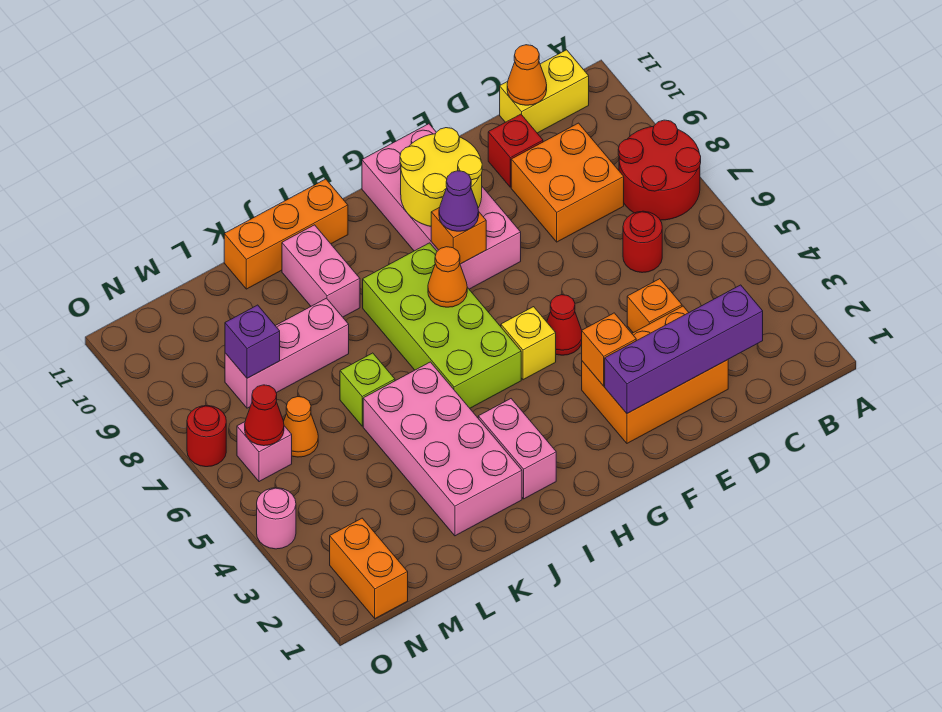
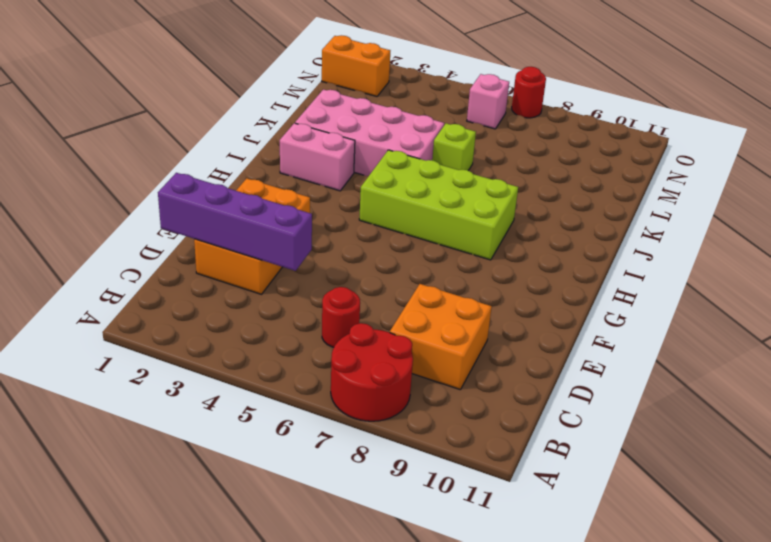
purple brick D1:D4 level 2 -> purple brick C2:F2 level 2
none -> yellow brick B11:C11 level 1
none -> orange brick D4 level 1
none -> red brick D10 level 1
none -> red cone F5 level 1

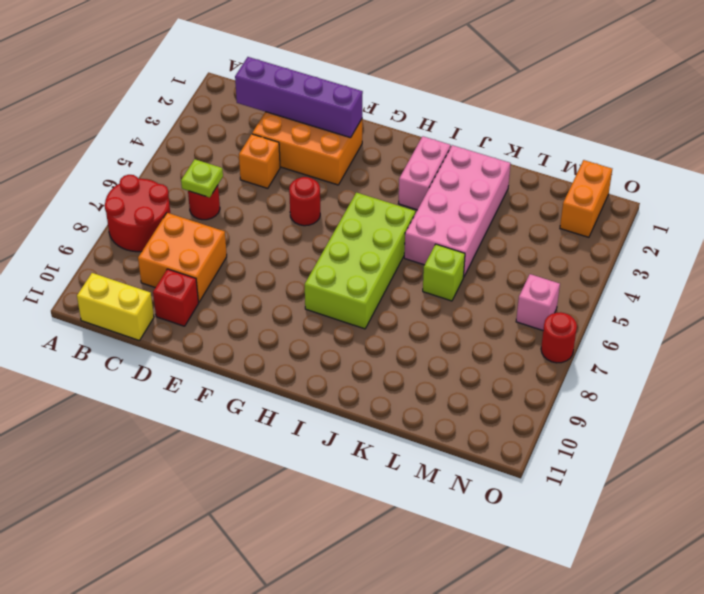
lime plate C6 level 2 -> none
red round brick F5 level 1 -> red cone F5 level 1
none -> pink brick F8:G11 level 1
none -> yellow brick G5 level 1
none -> orange brick I11:K11 level 1
none -> pink brick J9:J10 level 1

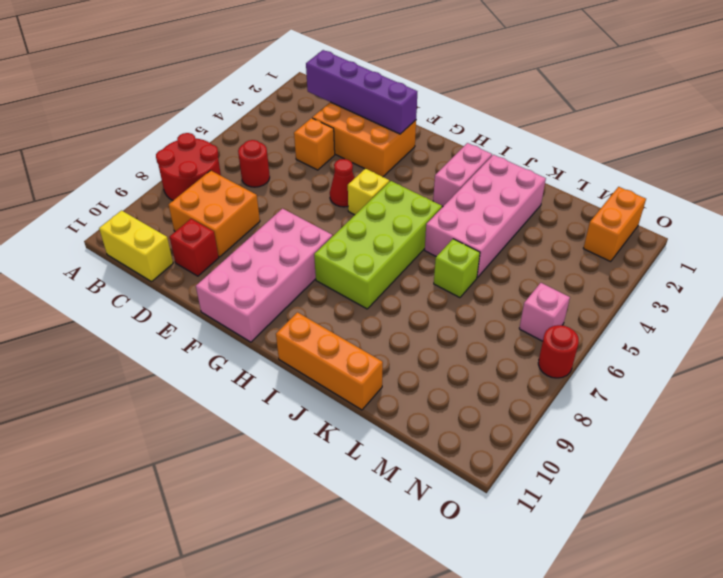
none -> pink brick J9:J10 level 1
none -> pink brick K8:M8 level 1
none -> orange cone M6 level 1
none -> pink round brick O4 level 1

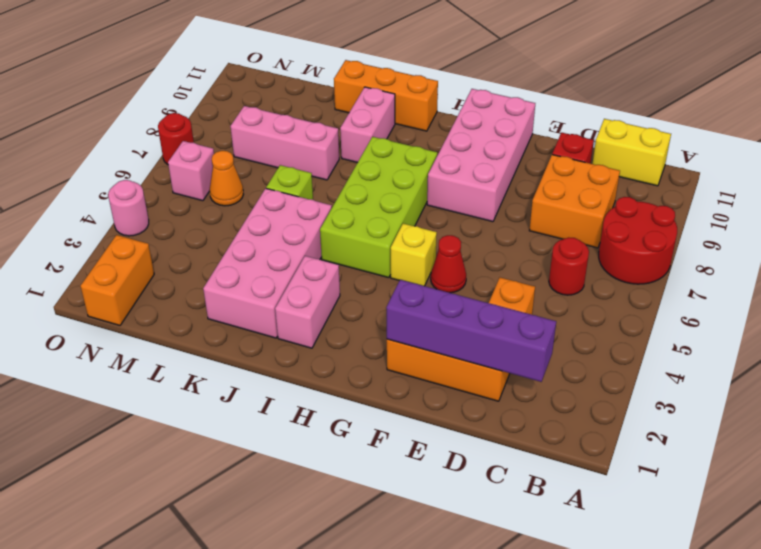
none -> orange cone C11 level 2
none -> orange brick F3 level 2
none -> yellow round brick F9:G10 level 2
none -> orange brick G8 level 2

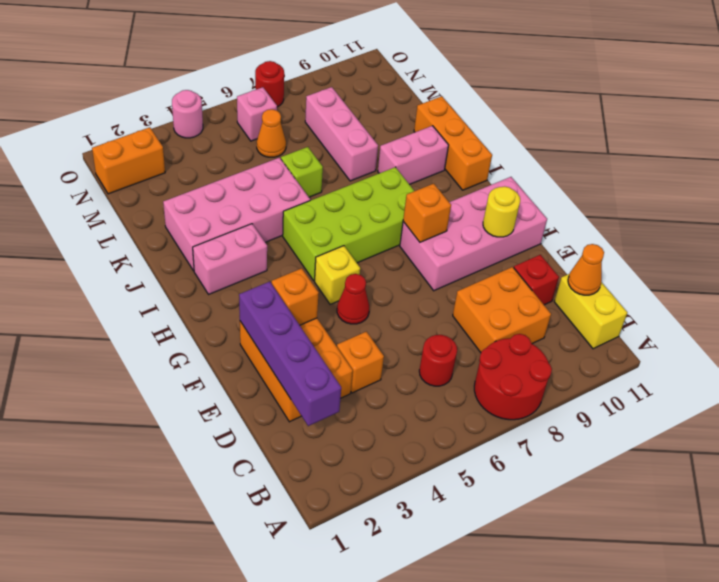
yellow round brick F10 level 2 -> yellow round brick F9:G10 level 2
none -> orange cone H7 level 2
none -> purple brick M8 level 2
none -> red cone N6 level 2
none -> purple cone G8 level 3

